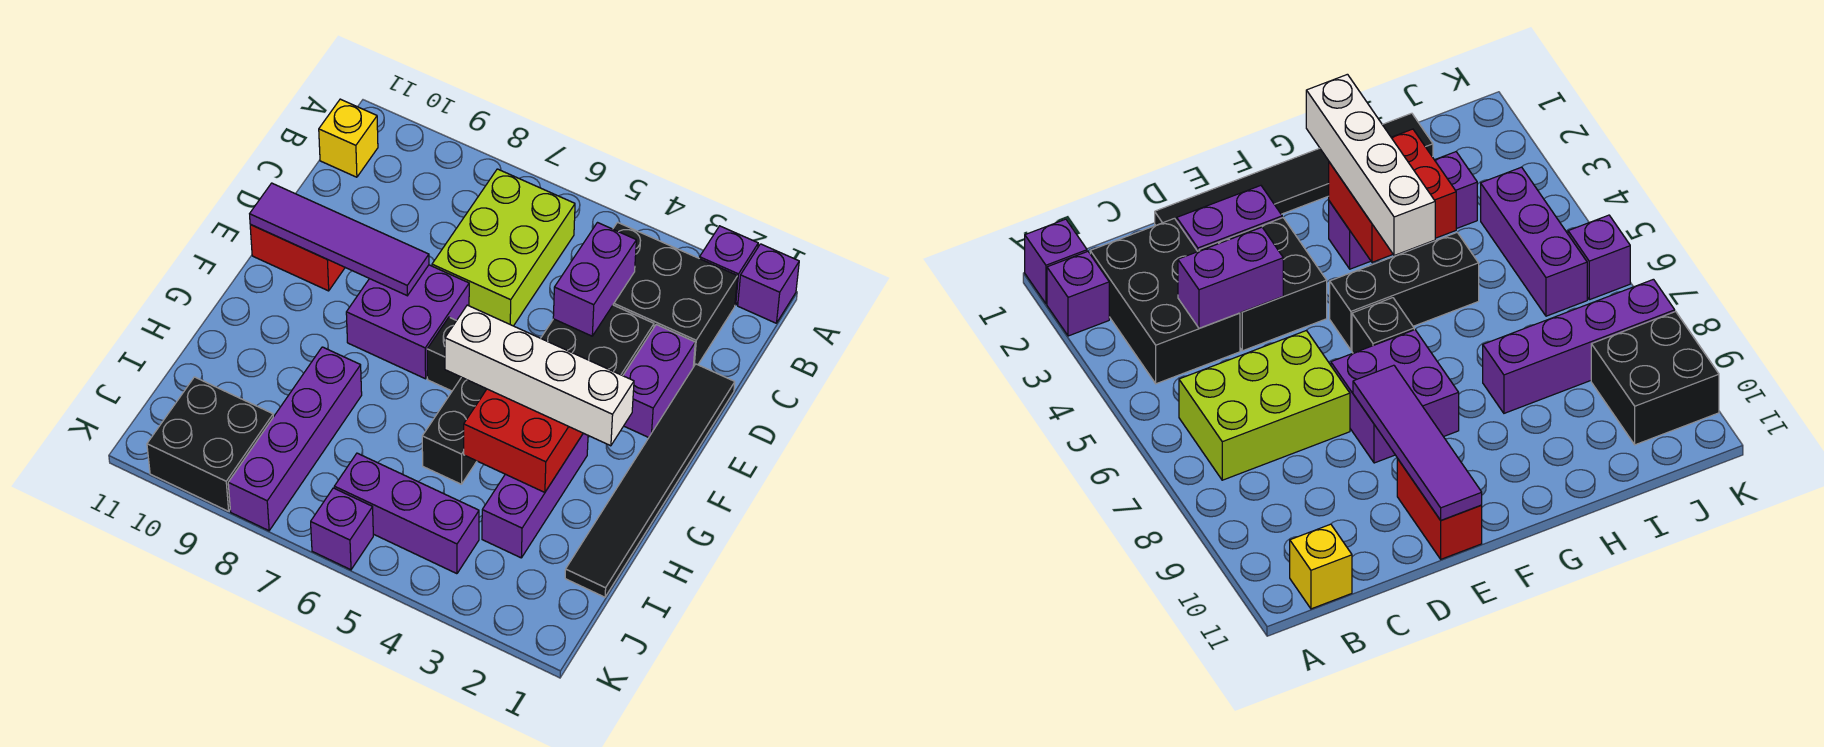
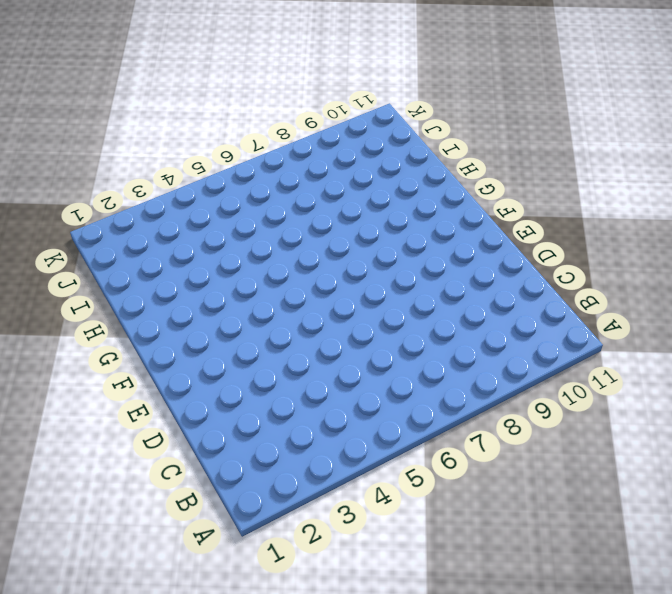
none -> purple brick A1 level 1
none -> purple brick A2 level 1
none -> black brick B2:C4 level 1

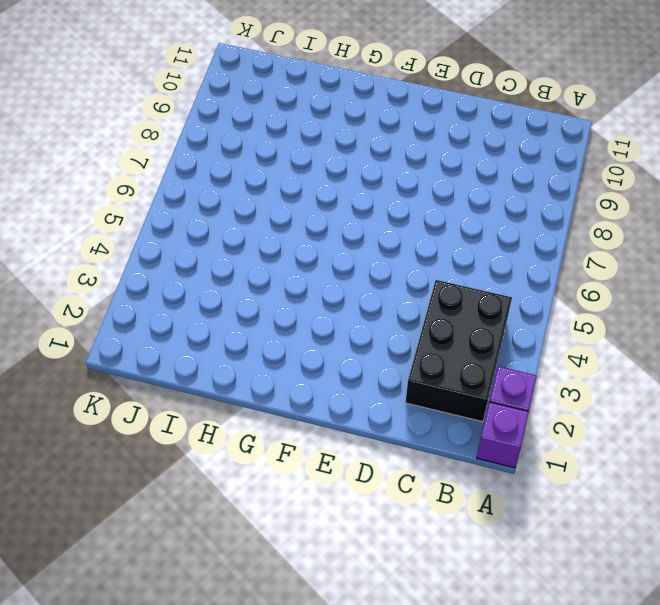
none -> lime brick B6:D7 level 1
none -> yellow brick B11 level 1
none -> black tile D1:I1 level 1

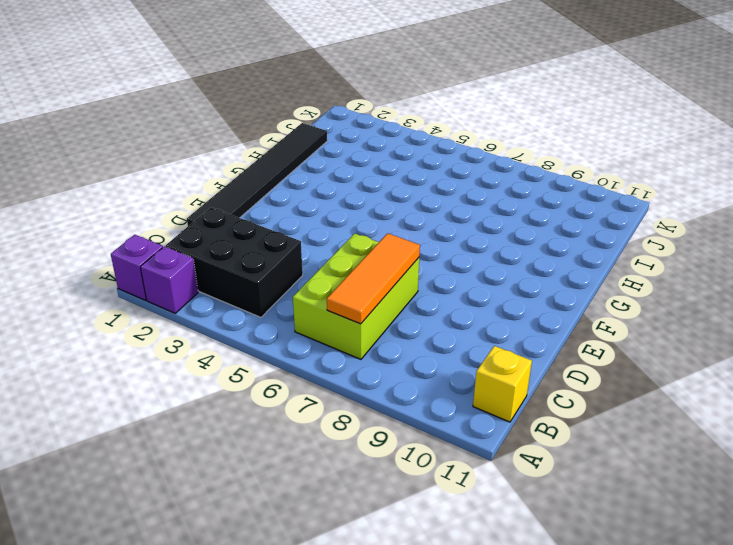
orange tile B7:D7 level 2 -> none
none -> purple brick D2:E2 level 1
none -> black brick D3:E4 level 1
none -> purple brick E7:F8 level 1

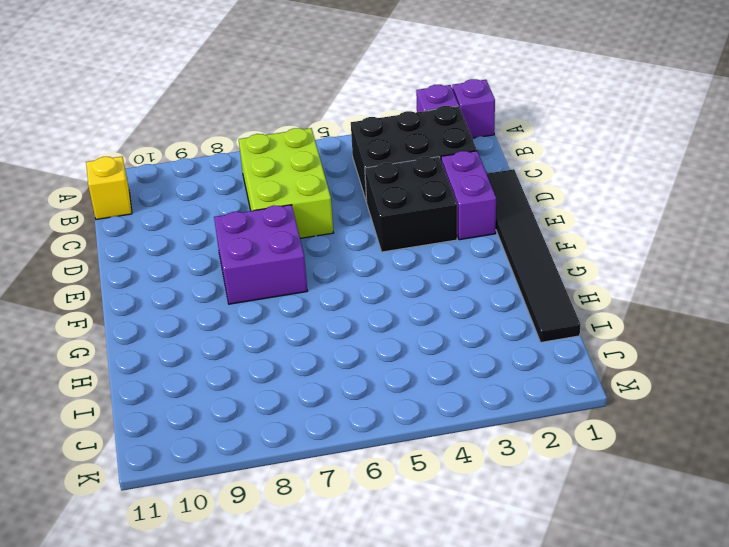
none -> red brick E10:E11 level 1
none -> black brick F5:H5 level 1
none -> black brick F6 level 1

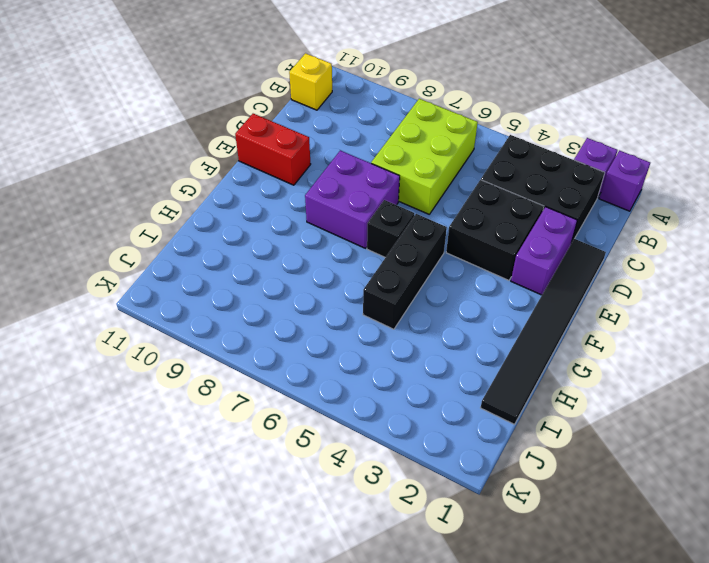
none -> purple brick G3:I3 level 1
none -> purple brick H8:K8 level 1
none -> purple brick J4:J6 level 1

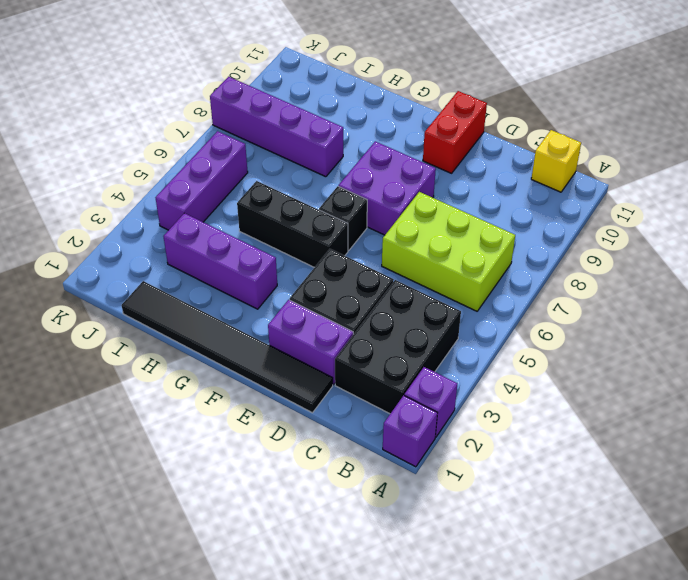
none -> black brick J9:K10 level 1
none -> purple brick K6 level 1
none -> purple brick C4:D4 level 2

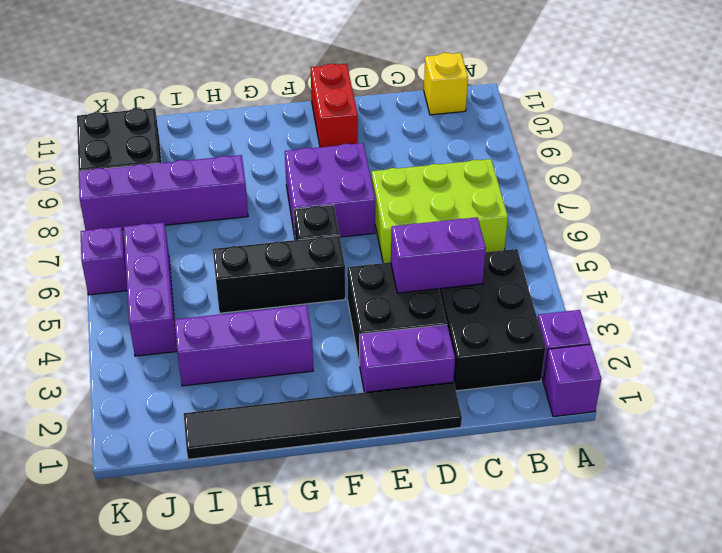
none -> purple tile E8:E11 level 2
none -> red brick G3:H4 level 2
none -> white brick G2:G5 level 3

